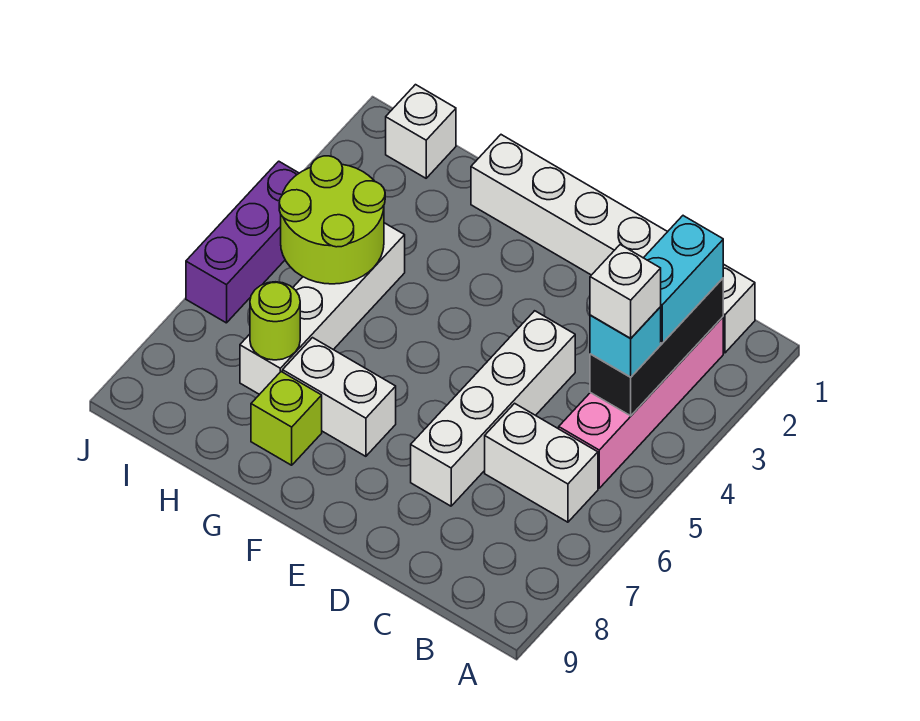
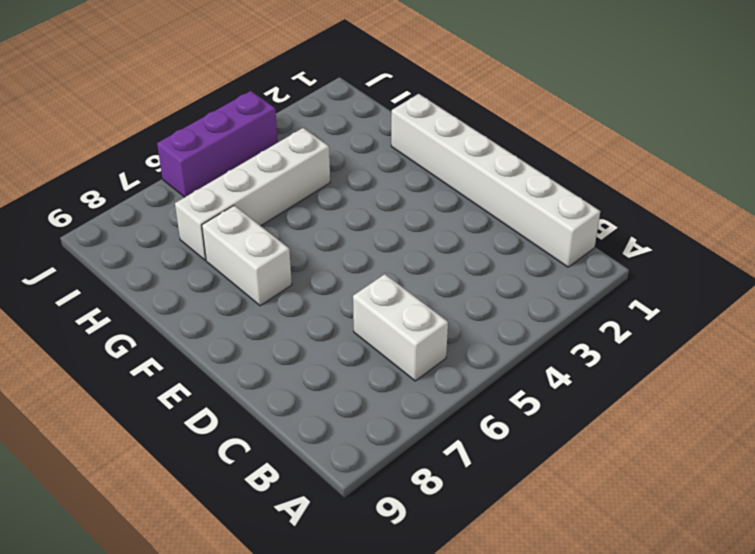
none -> pink brick B2:B5 level 1
none -> white brick D4:D7 level 1
none -> lime brick G8 level 1

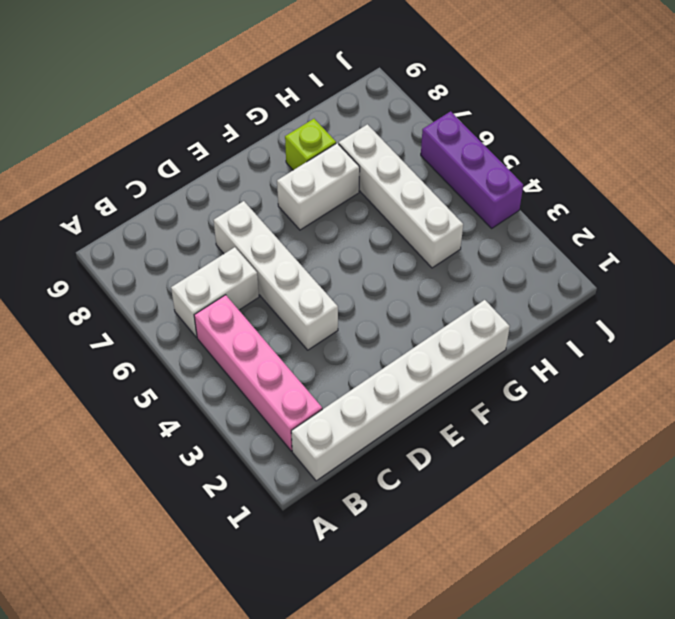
none -> white brick I1 level 1
none -> black brick B2:B4 level 2
none -> lime round brick H4:I5 level 2

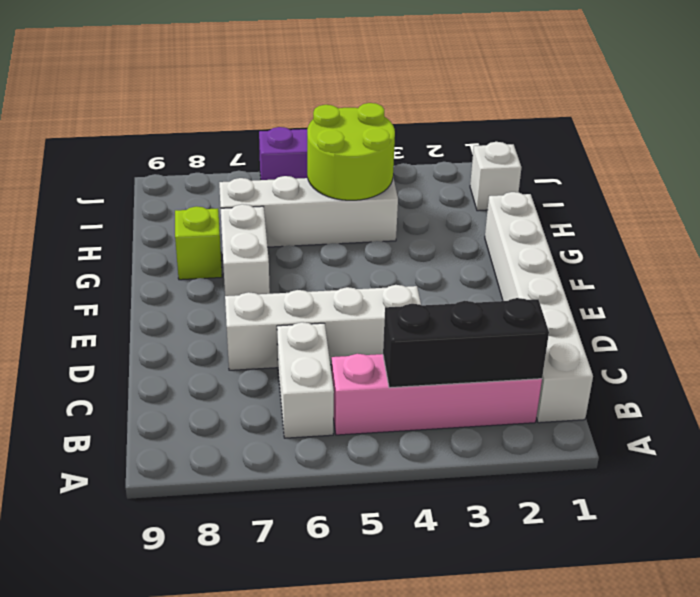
none -> lime round brick H7 level 2
none -> cyan brick B2:B3 level 3
none -> cyan brick B4 level 3

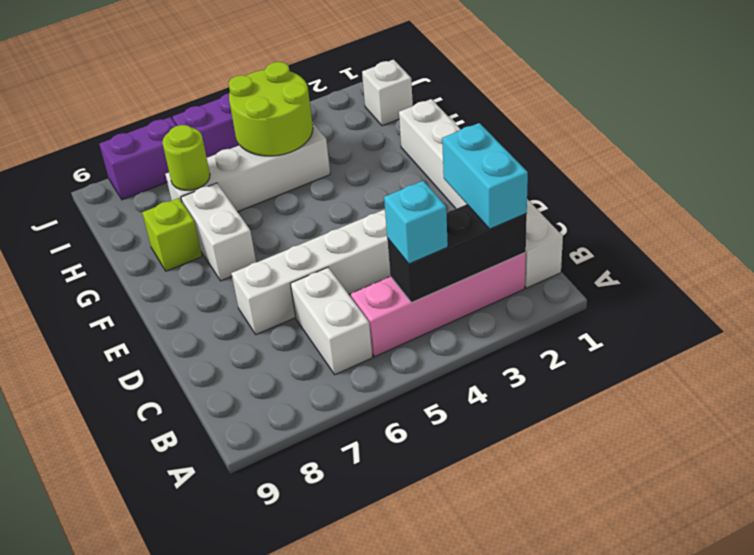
cyan brick B2:C2 level 3 -> cyan brick B2:B3 level 3
purple brick J7:J8 level 1 -> none
none -> white brick B4 level 4

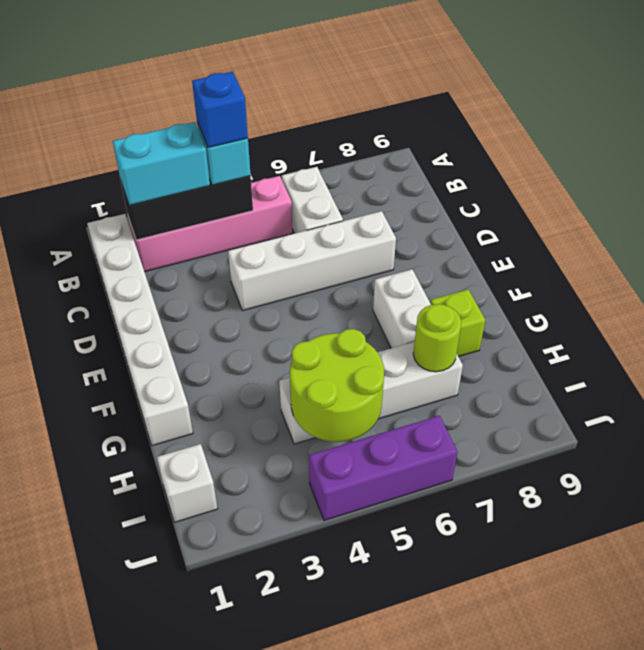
blue brick B4 level 4 -> white brick B4 level 4

